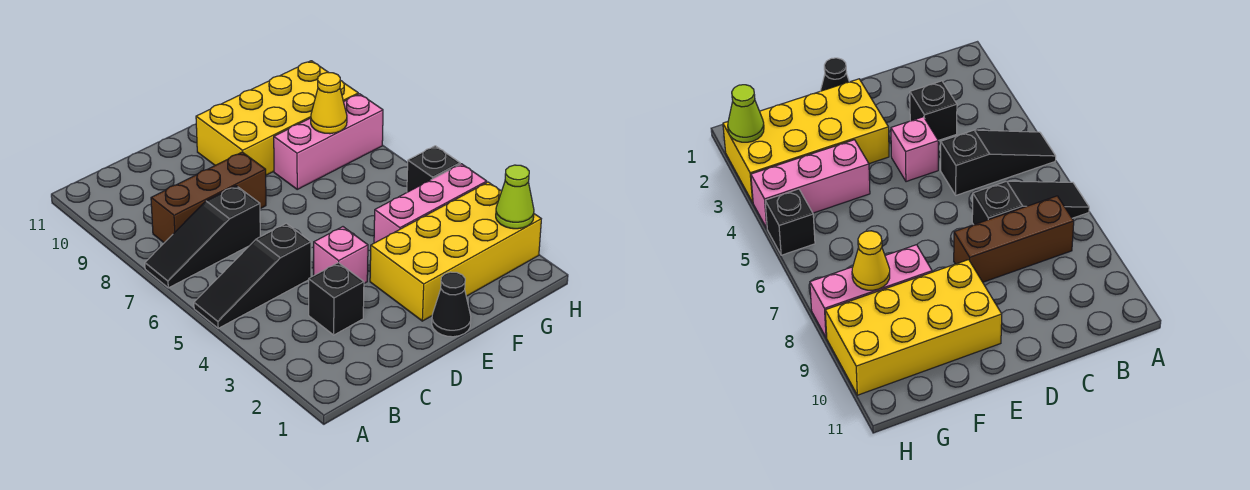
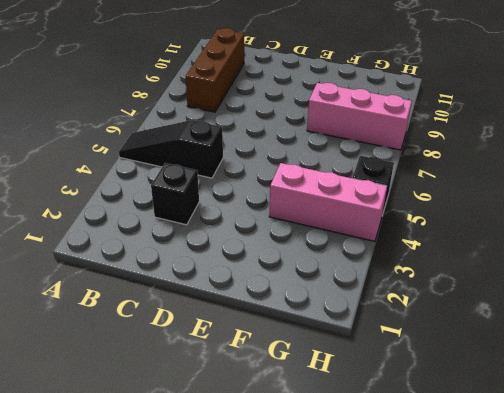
brown brick B8:B10 level 1 -> brown brick B8:D8 level 1
none -> black slope A7:C7 level 1 top C
none -> pink brick D4 level 1
none -> black cone E1 level 1

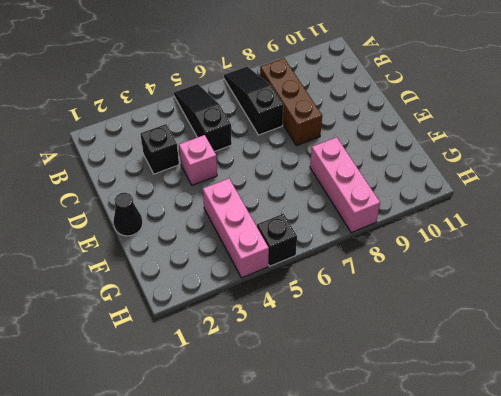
none -> yellow brick E2:H3 level 1
none -> yellow brick E9:H10 level 1
none -> yellow cone G8 level 2

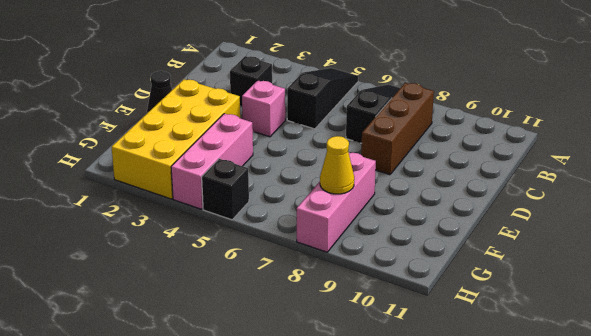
none -> yellow brick E9:H10 level 1
none -> lime cone H2 level 2

